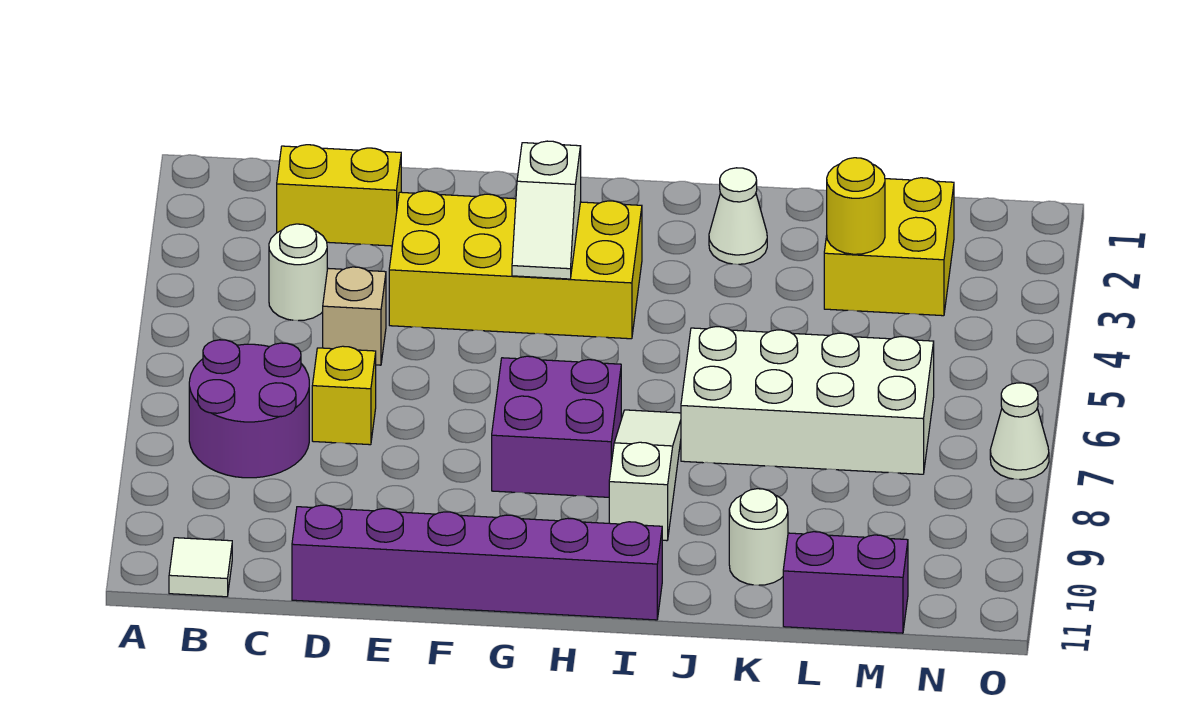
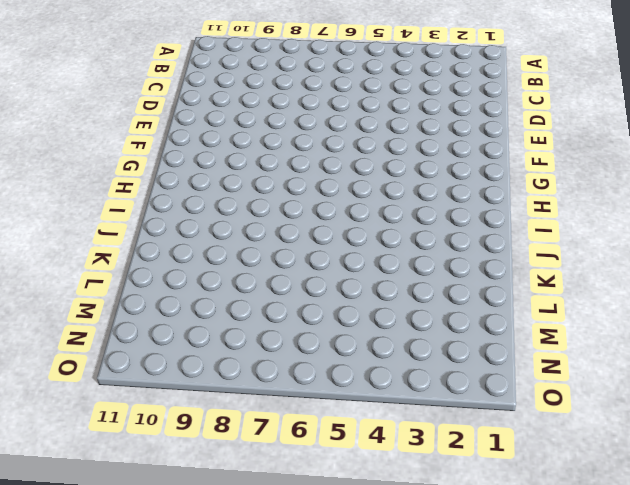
none -> purple round brick B7:C8 level 1
none -> white tile B11 level 1
none -> yellow brick C2:D2 level 1

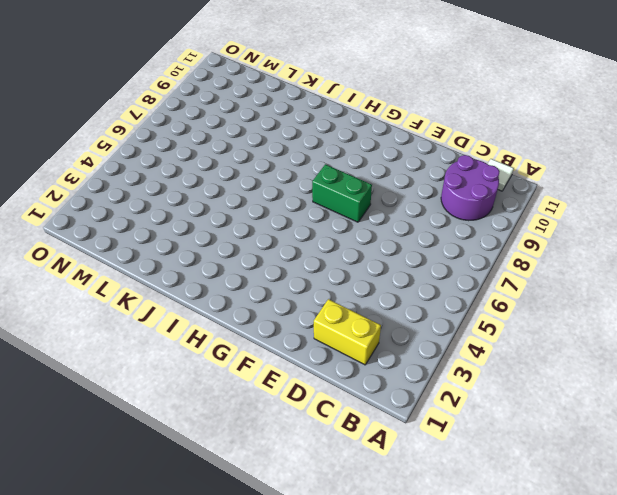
purple round brick B9:C10 level 1 -> purple round brick B7:C8 level 1
green brick F7:G7 level 1 -> purple brick G7:H8 level 1
none -> white round brick C4 level 1
none -> tan brick D5 level 1
none -> yellow brick D7 level 1

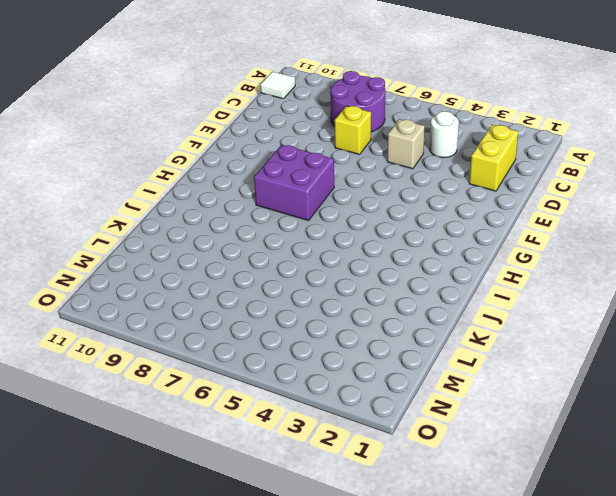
none -> purple brick D11:I11 level 1
none -> yellow brick E3:H4 level 1
none -> white slope I7:I9 level 1 top 9

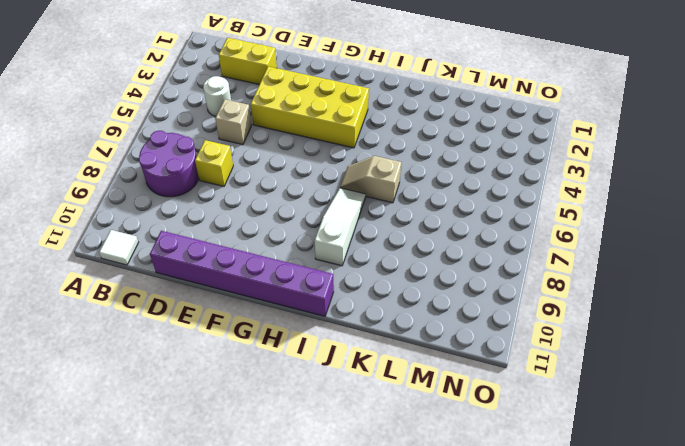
tan slope I6:J6 level 1 top J -> white brick J6:M7 level 1
none -> purple brick G7:H8 level 1
none -> white cone J2 level 1
none -> white round brick K10 level 1

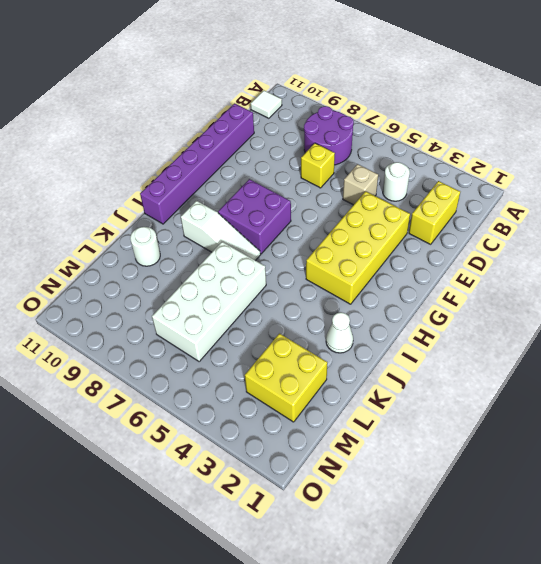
none -> purple brick L11:M11 level 1
none -> white cone O7 level 1
none -> white slope G3:G4 level 2 top 3

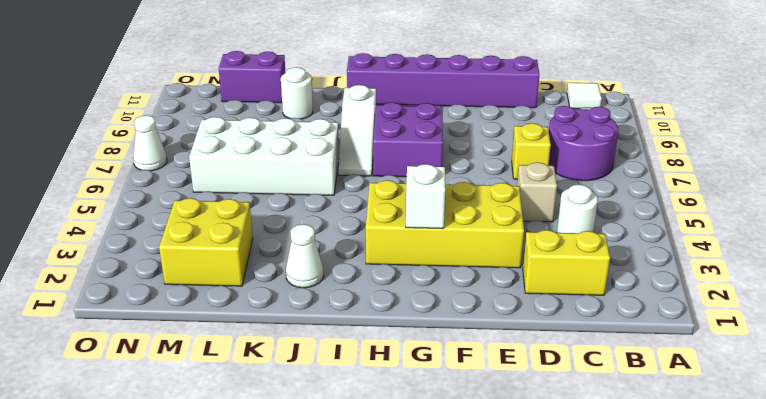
none -> yellow round brick L3 level 2

